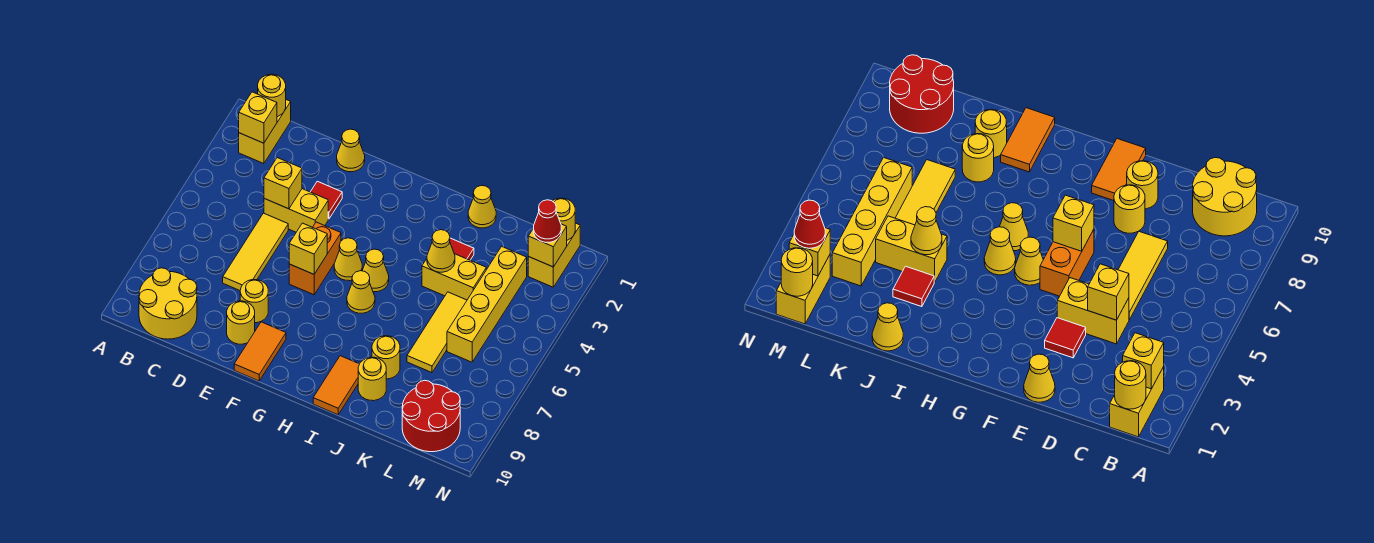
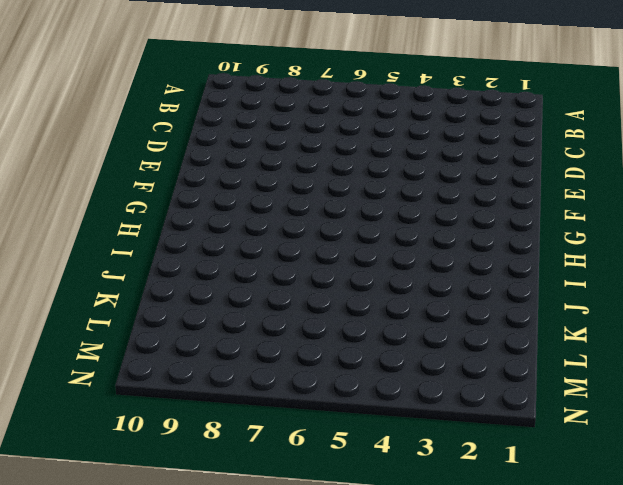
none -> yellow brick B1:B2 level 1
none -> yellow round brick B9:C10 level 1
none -> yellow brick D4:E4 level 1
none -> yellow tile D5:D7 level 1

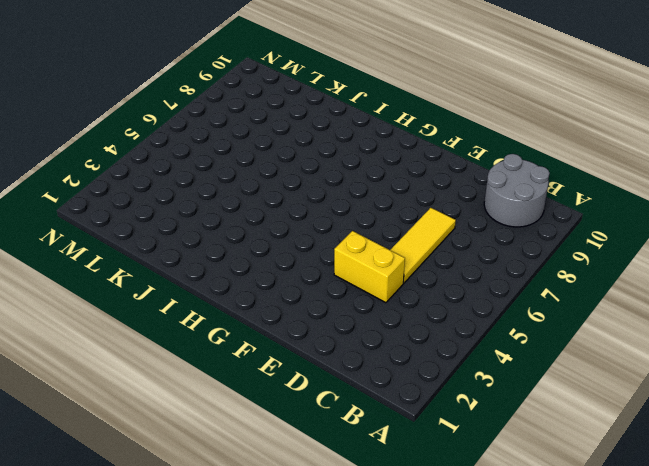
grey round brick B9:C10 level 1 -> yellow round brick B9:C10 level 1
none -> yellow brick B1:B2 level 1
none -> yellow cone E1 level 1
none -> red tile E3 level 1
none -> yellow round brick E8 level 1

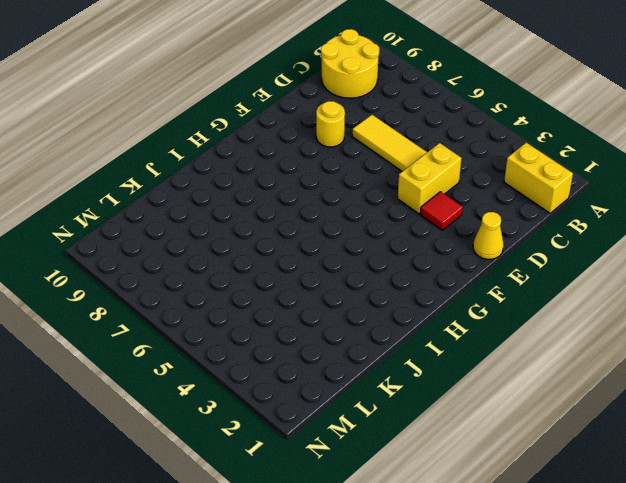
none -> yellow round brick E9 level 1
none -> orange brick F5:F6 level 1
none -> orange tile F9:F10 level 1
none -> yellow cone G5 level 1

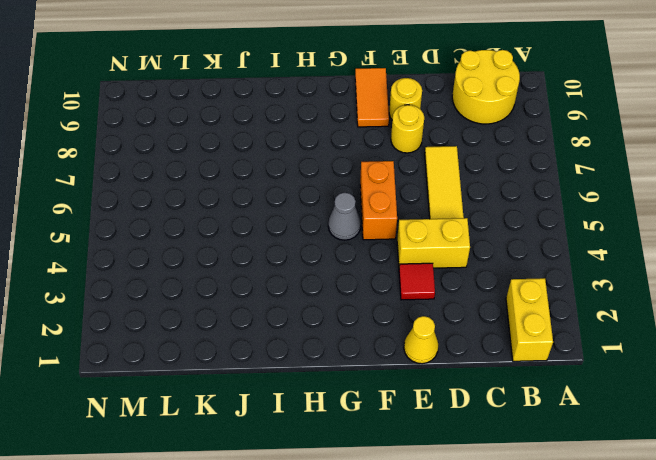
grey cone G5 level 1 -> yellow cone G5 level 1
none -> yellow cone H5 level 1
none -> yellow cone H6 level 1
none -> orange tile I9:I10 level 1
none -> yellow cone J1 level 1

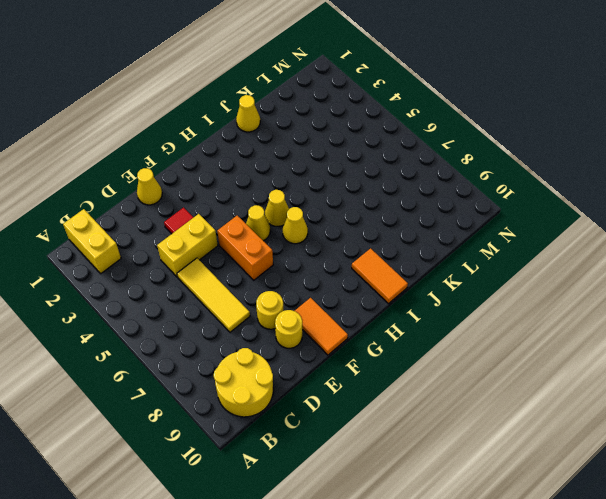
none -> red tile J3 level 1
none -> yellow brick J4:K4 level 1
none -> yellow round brick J8 level 1
none -> yellow round brick J9 level 1

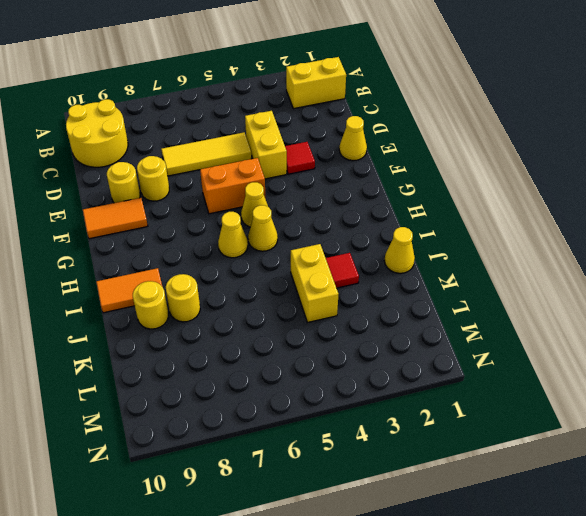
none -> yellow tile K5:K7 level 1
none -> yellow brick L3:L6 level 1
none -> red round brick L9:M10 level 1
none -> yellow brick M1:M2 level 1

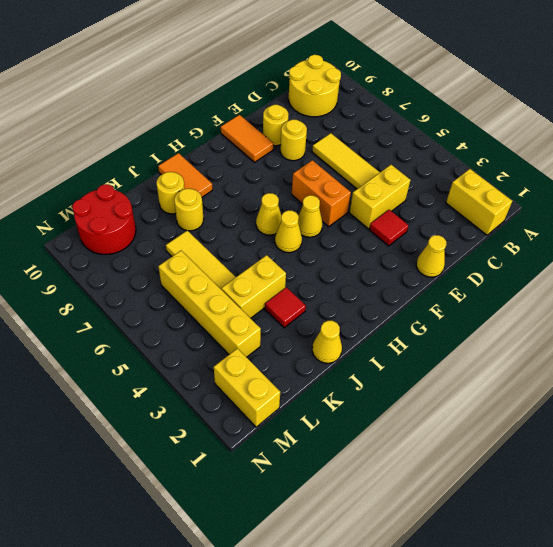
none -> yellow round brick B1 level 2
none -> yellow brick B2 level 2
none -> yellow brick D4 level 2
none -> yellow brick F6 level 2

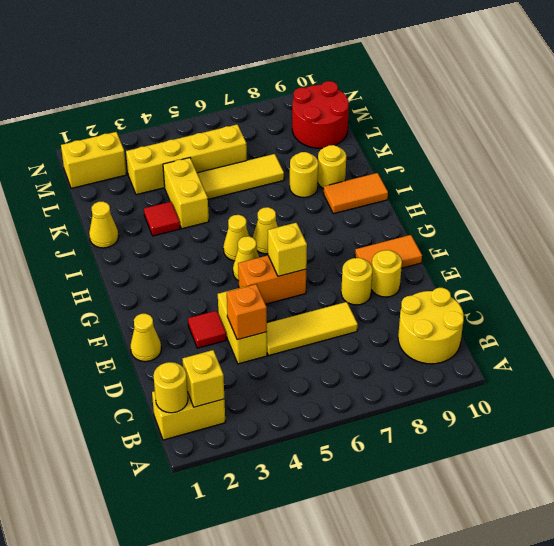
orange brick D4 level 2 -> yellow brick D4 level 2
none -> yellow cone J4 level 2
none -> yellow round brick M1 level 2
none -> yellow brick M2 level 2
none -> red cone M2 level 3

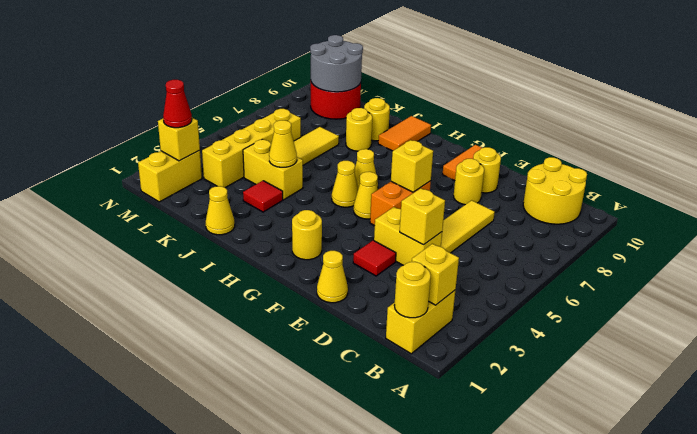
yellow round brick G2 level 1 -> yellow round brick M1 level 2
grey round brick L9:M10 level 2 -> none

